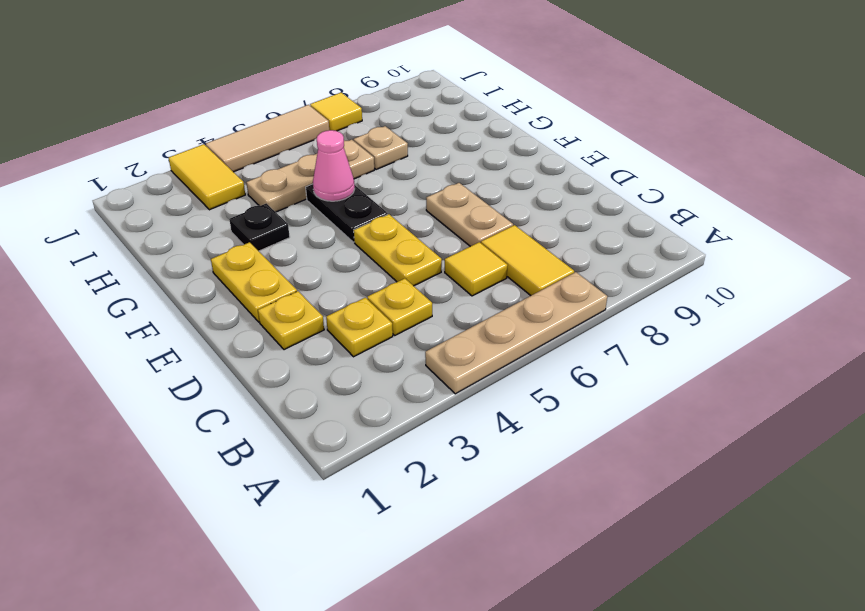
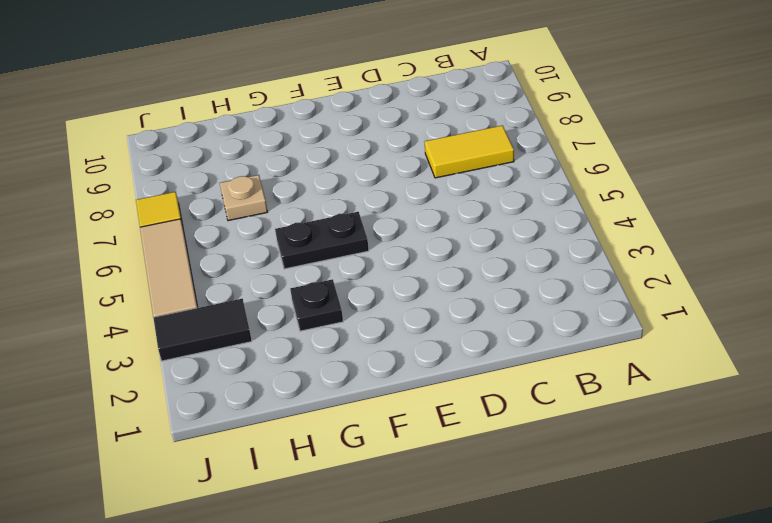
black tile I3:J3 level 1 -> yellow tile I3:J3 level 1
none -> tan plate A4:A7 level 1
none -> yellow plate C3 level 1
none -> yellow plate C4 level 1

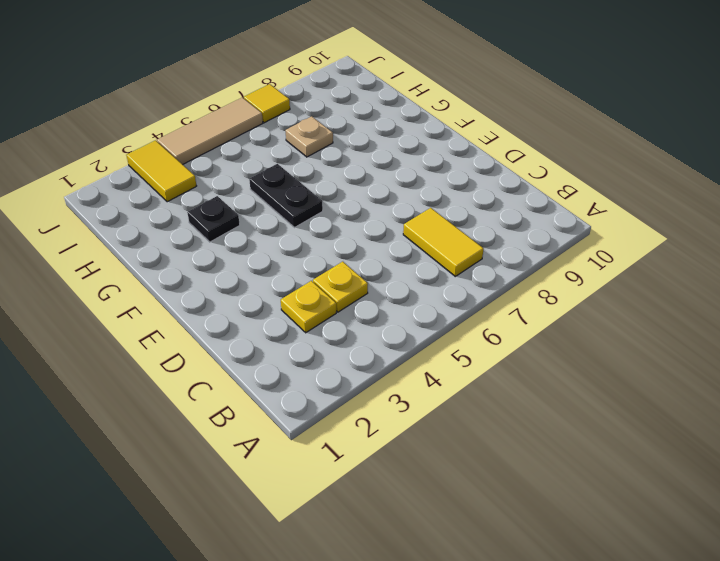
none -> tan plate A4:A7 level 1
none -> yellow tile C6 level 1
none -> yellow plate D2 level 1

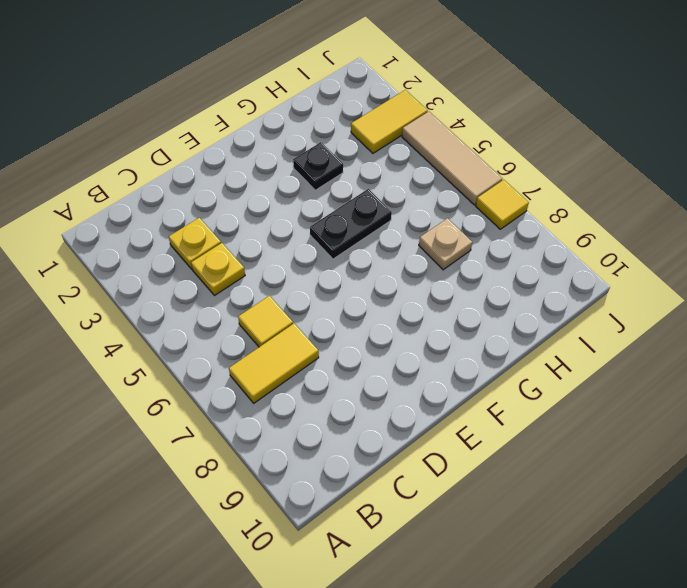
none -> tan plate A4:A7 level 1
none -> yellow plate D2 level 1
none -> yellow plate D5:E5 level 1

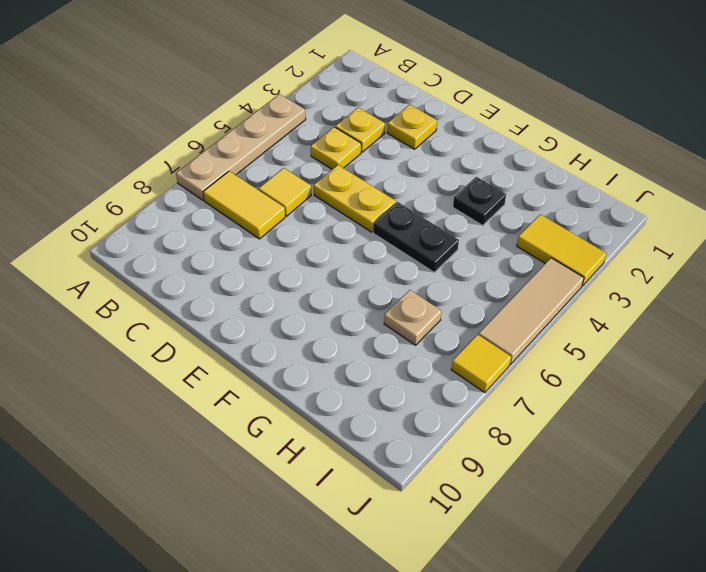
none -> tan plate D7:E7 level 1
none -> yellow plate E2:F2 level 1
none -> tan plate H4:H6 level 1

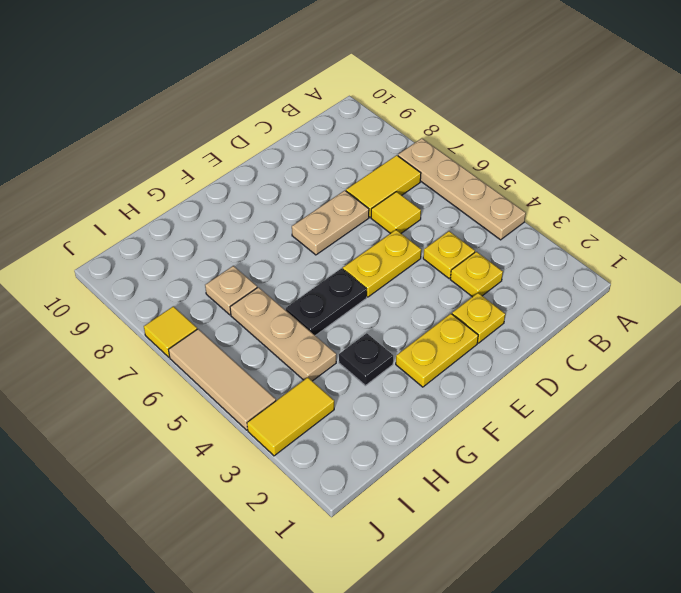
none -> pink cone G5 level 2

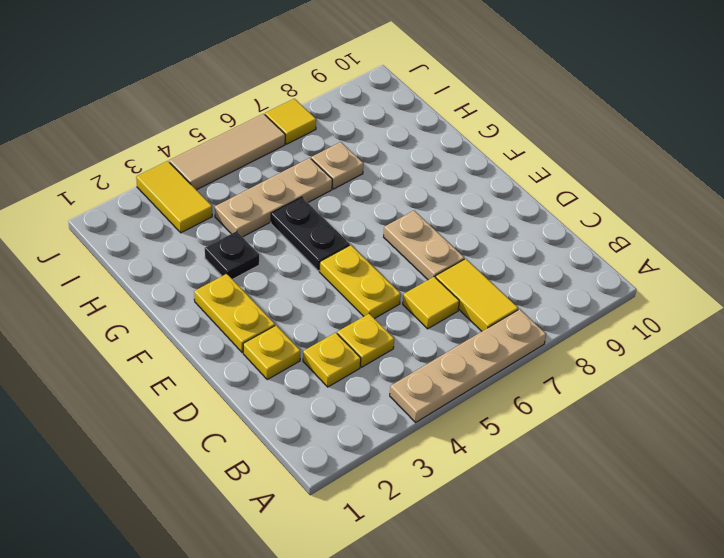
none -> pink cone G5 level 2

